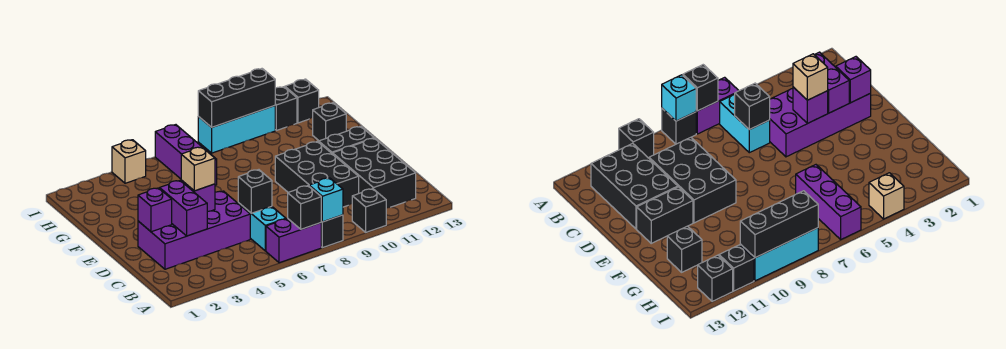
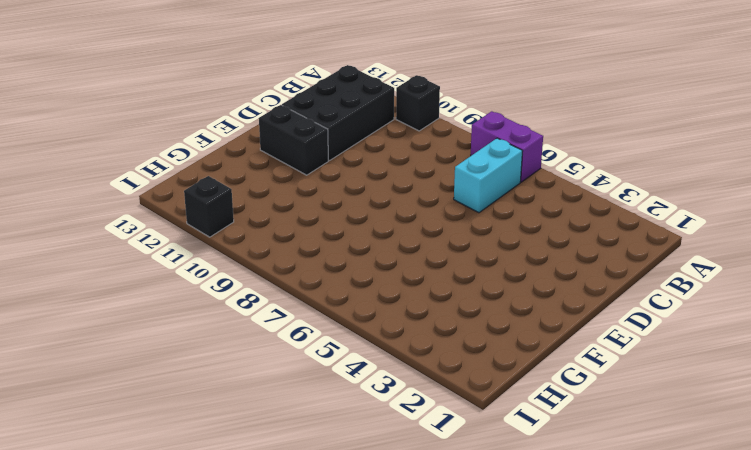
none -> black brick A8 level 1
none -> purple brick C2:D5 level 1
none -> black brick C9:E10 level 1

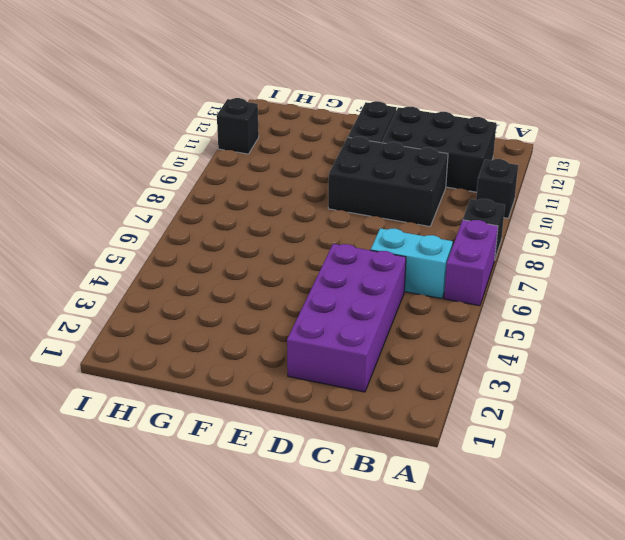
none -> purple brick G6:I6 level 1
none -> black brick G12 level 1
none -> tan brick I4 level 1

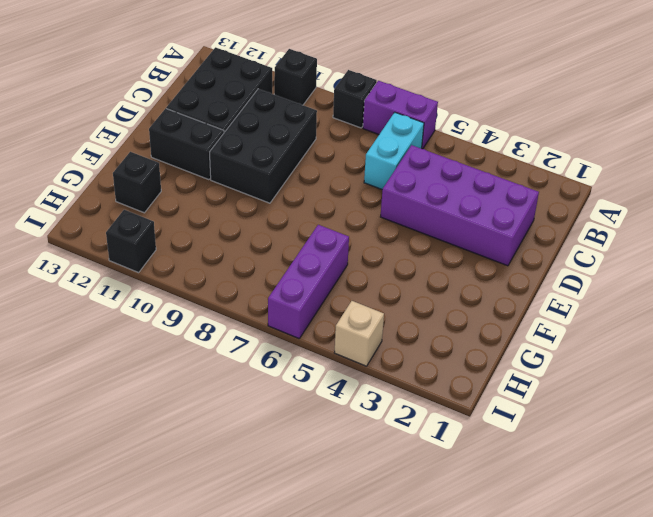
none -> cyan brick I8:I10 level 1
none -> black brick I12 level 1
none -> black brick A7 level 2

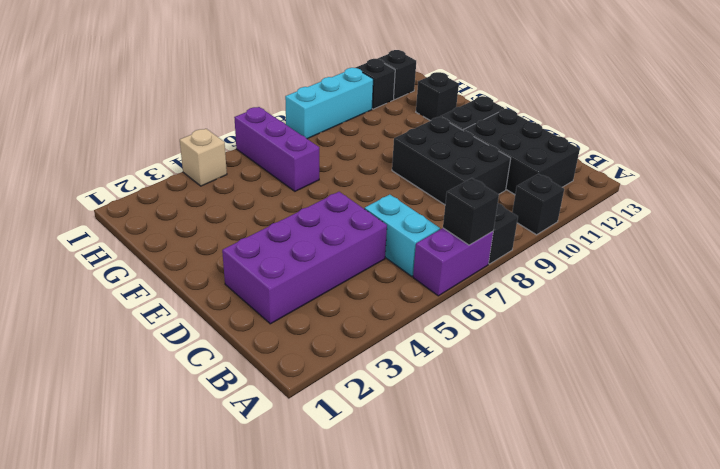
none -> cyan brick A8 level 2
none -> purple brick C3:D3 level 2
none -> black brick C6 level 2

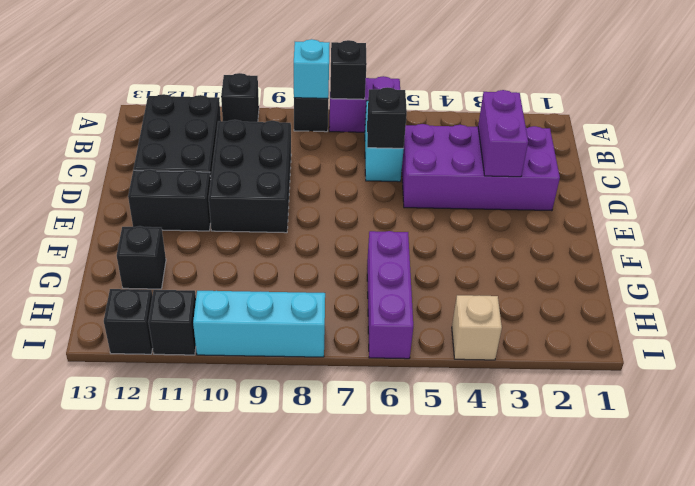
none -> purple brick D2 level 2
none -> purple brick D4 level 2
none -> black brick I8:I10 level 2

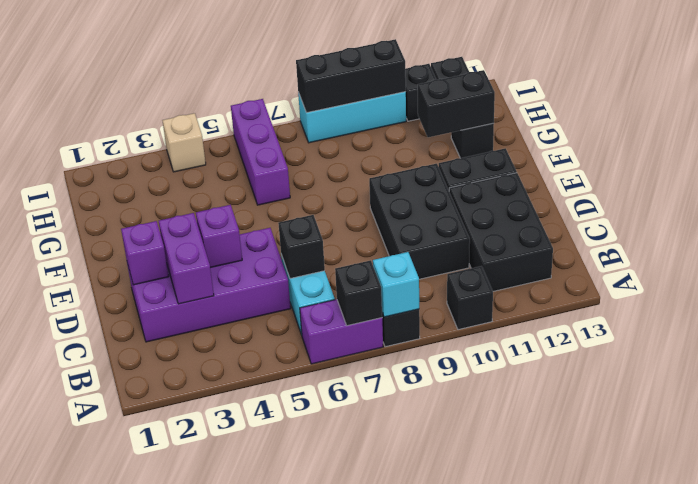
black brick G11:G12 level 2 -> none
none -> tan brick D4 level 3

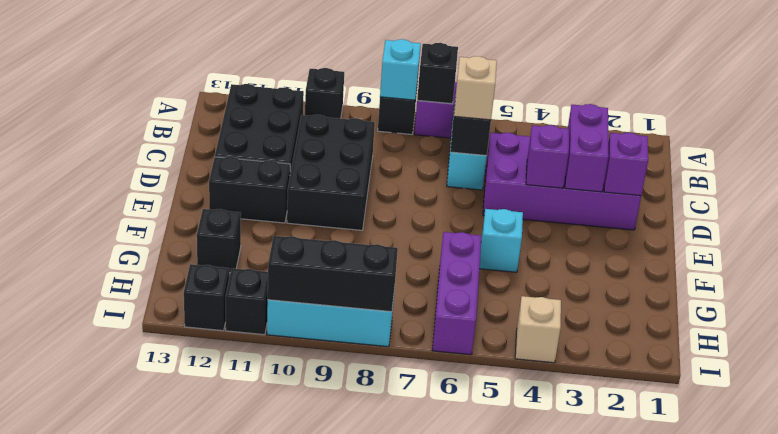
tan brick C6 level 3 -> tan brick D4 level 3
cyan brick F5 level 1 -> none

